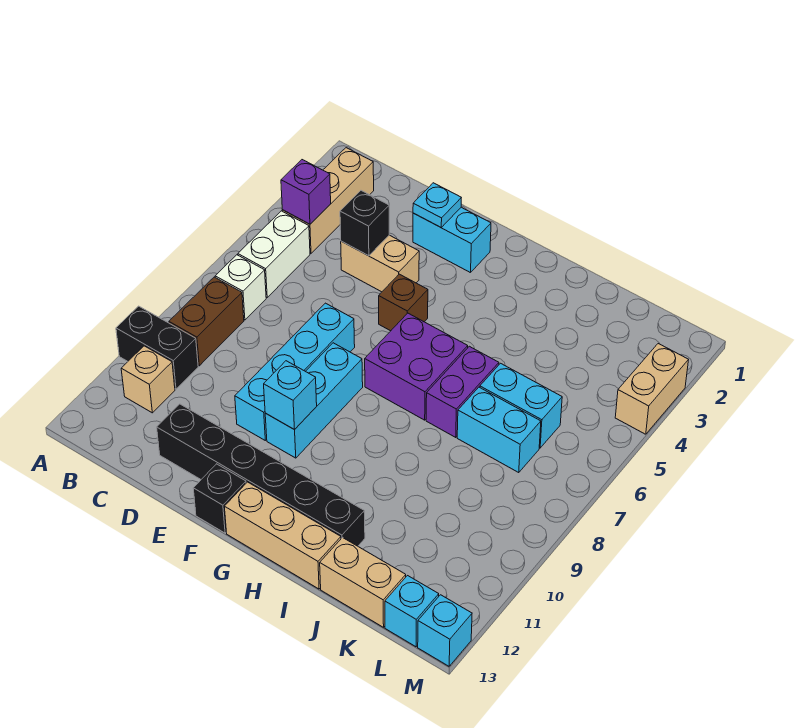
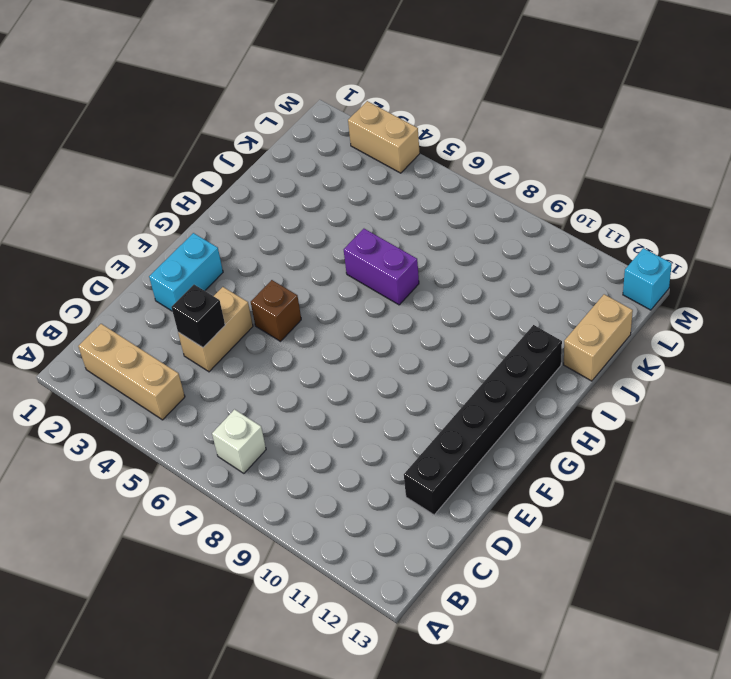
none -> black brick A10:B10 level 1
none -> white brick B5:B6 level 1
none -> brown brick B8:B9 level 1

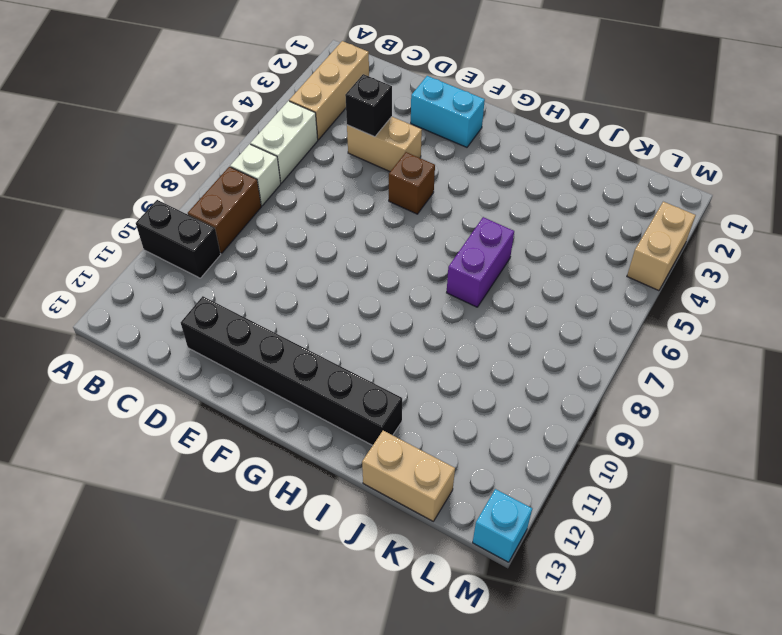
none -> tan brick B11 level 1
none -> cyan brick E7:E10 level 1
none -> cyan brick F8:F10 level 1

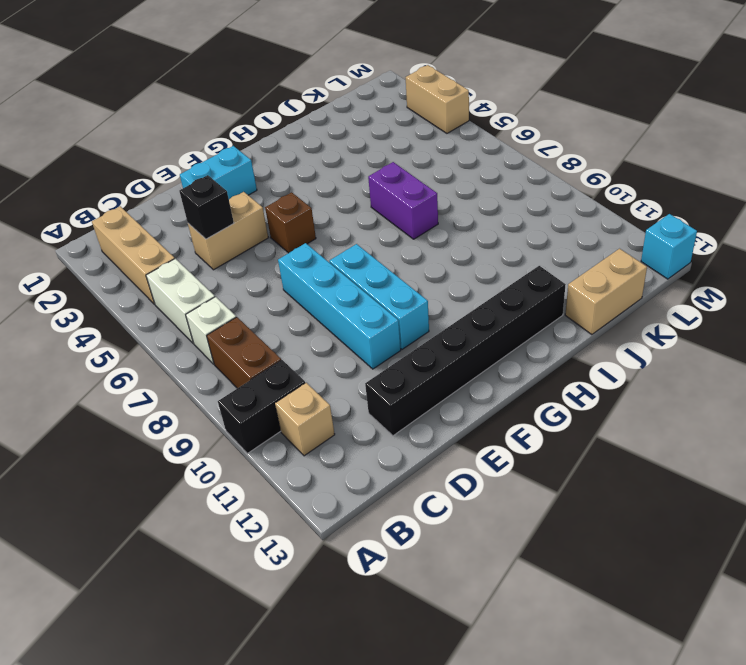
none -> black brick F13 level 1
none -> purple brick G6:H7 level 1
none -> tan brick G13:I13 level 1

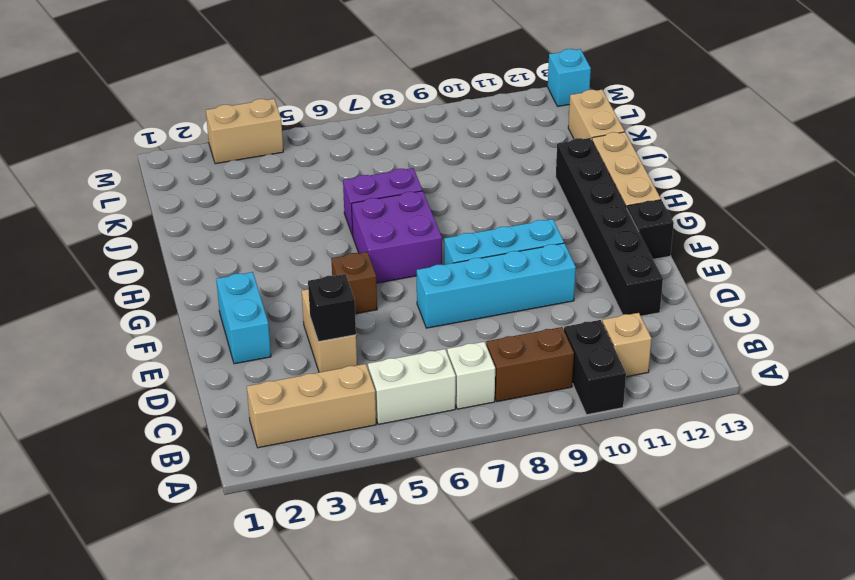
none -> cyan brick J6:K6 level 1
none -> cyan brick J7:K7 level 1
none -> cyan brick L13 level 1

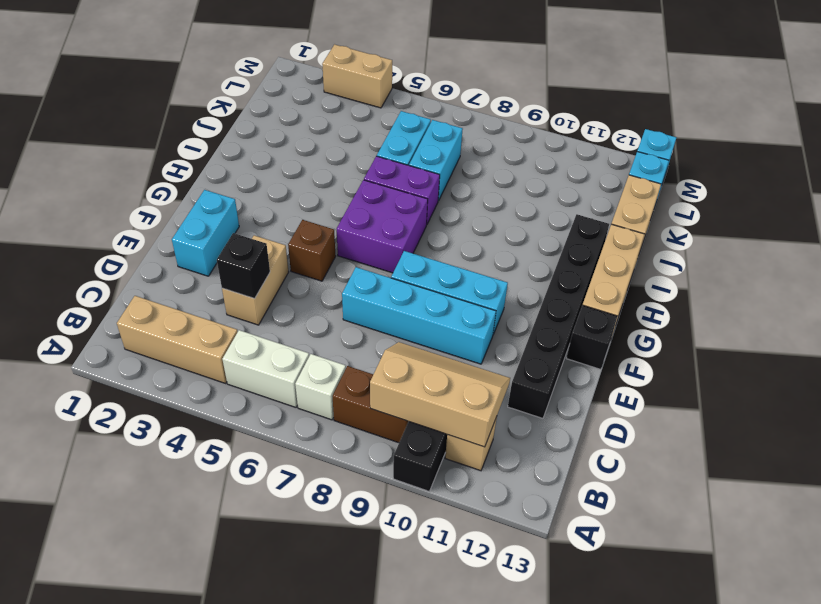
tan slope B9:C11 level 2 top B -> none
none -> purple brick B4 level 2
none -> cyan plate E2 level 2
none -> cyan brick F10 level 2

